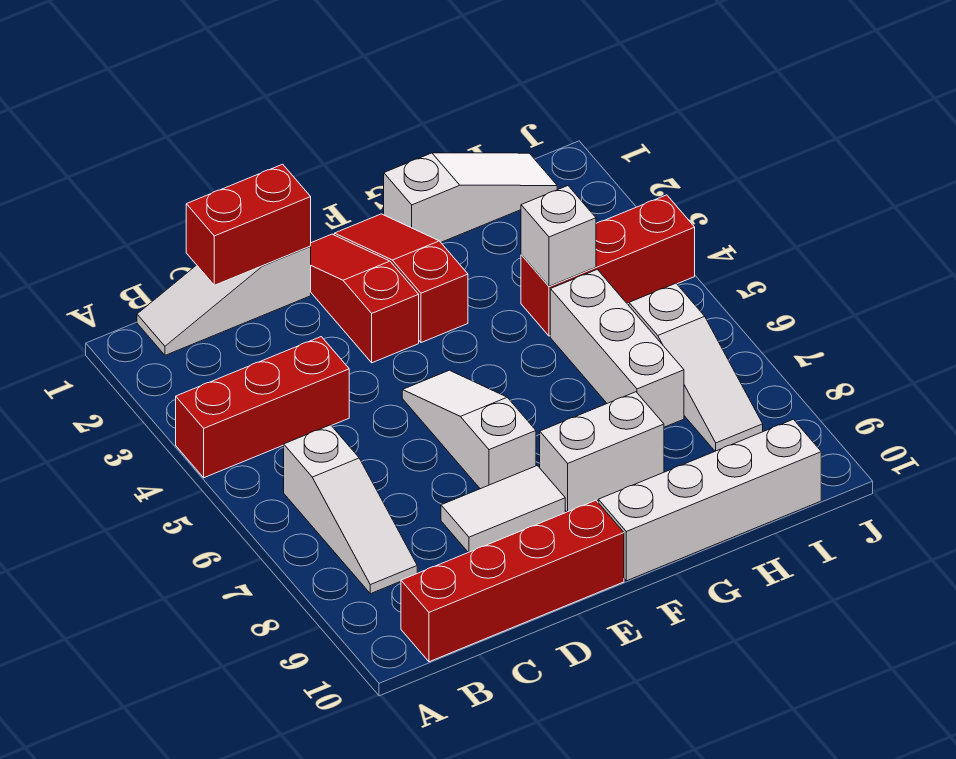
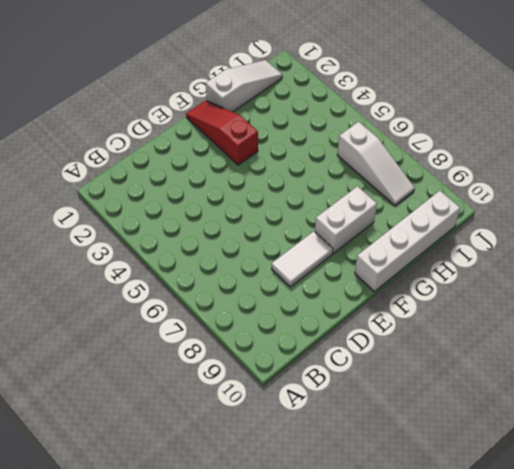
none -> red brick A4:C4 level 1
none -> white slope B1:D1 level 1 top D
none -> white slope B6:B8 level 1 top 6

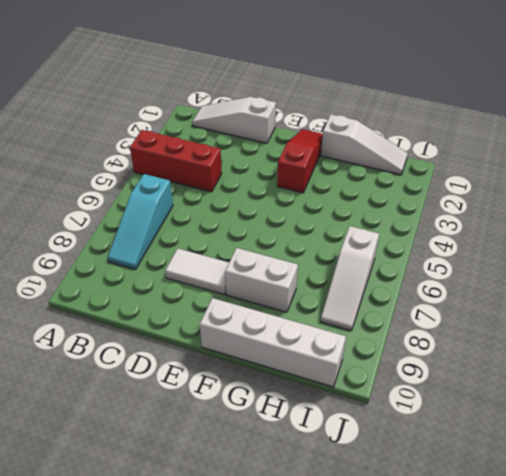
cyan slope B6:B8 level 1 top 6 -> white slope B6:B8 level 1 top 6
none -> red brick B10:E10 level 1
none -> red slope E1:E3 level 1 top 3
none -> white slope E5:E7 level 1 top 7

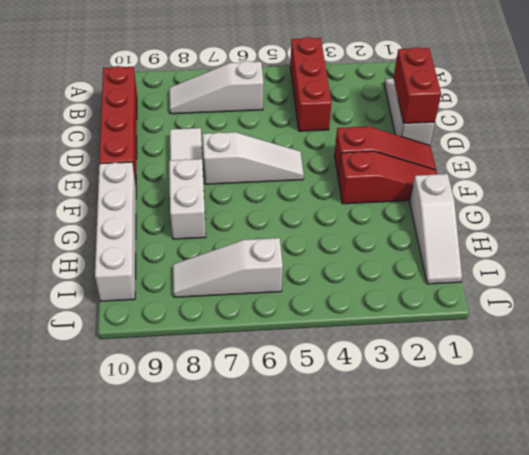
none -> red brick H4:J4 level 1
none -> white brick H5:H7 level 1
none -> white brick H4 level 2

